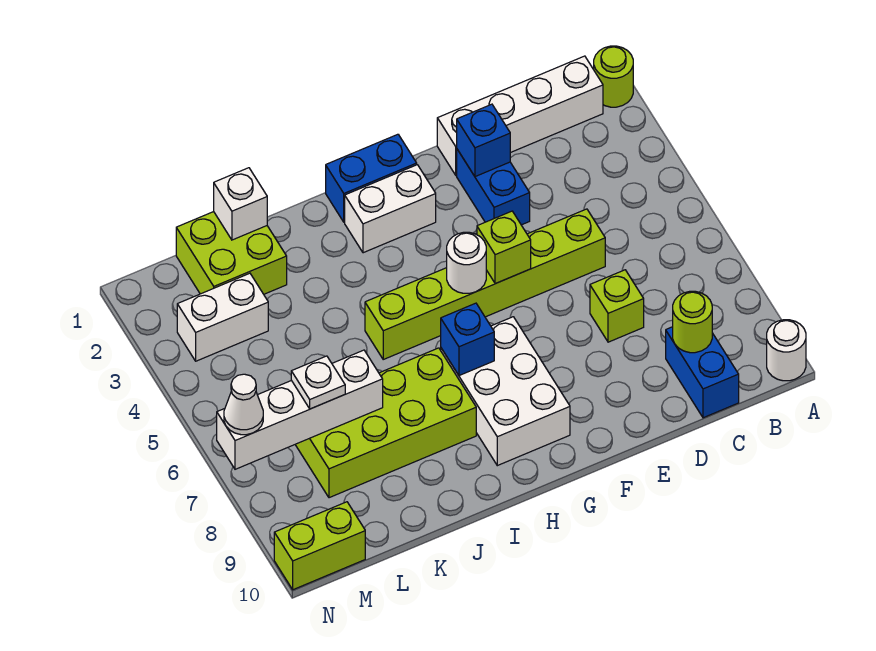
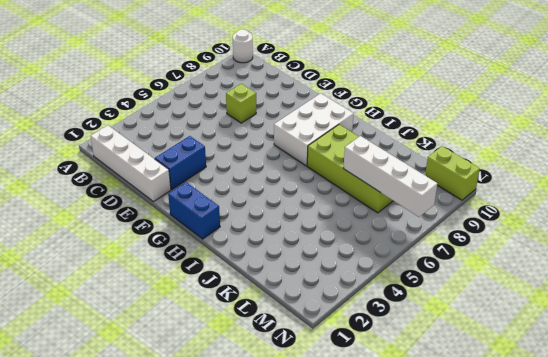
none -> lime round brick A1 level 1
none -> blue brick C9:C10 level 1
none -> lime brick D5:I5 level 1

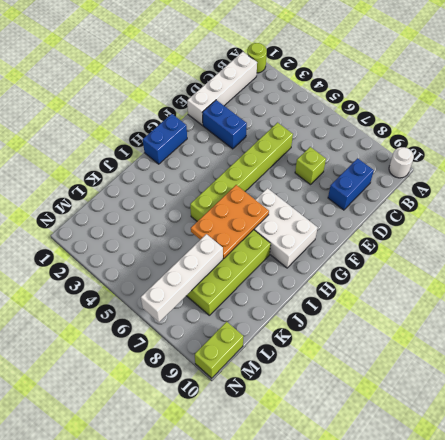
blue brick C9:D9 level 1 -> blue brick C9:C10 level 1
orange plate H6:J7 level 2 -> blue brick H7 level 2
none -> white brick G2:H2 level 1
none -> lime brick K1:L2 level 1
none -> white brick L3:M3 level 1

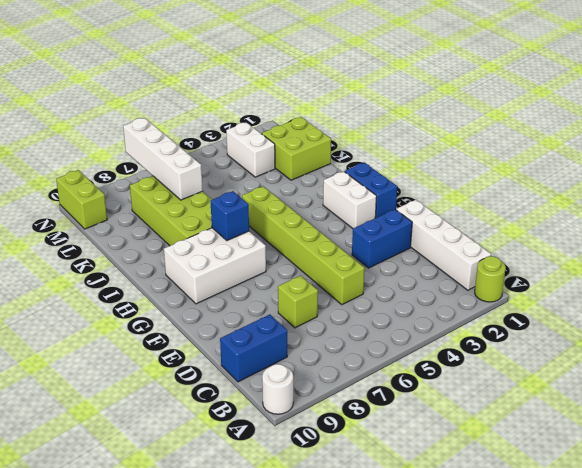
none -> lime round brick C9 level 2
none -> blue brick E2 level 2
none -> lime brick F5 level 2

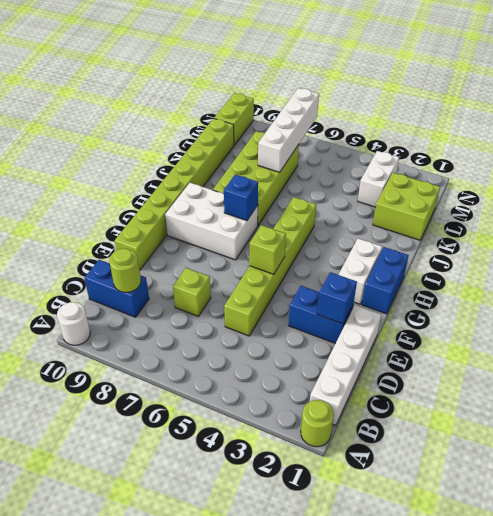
lime brick E10:L10 level 1 -> none
none -> white round brick G5 level 2
none -> white brick K1 level 2
none -> white plate L7 level 3

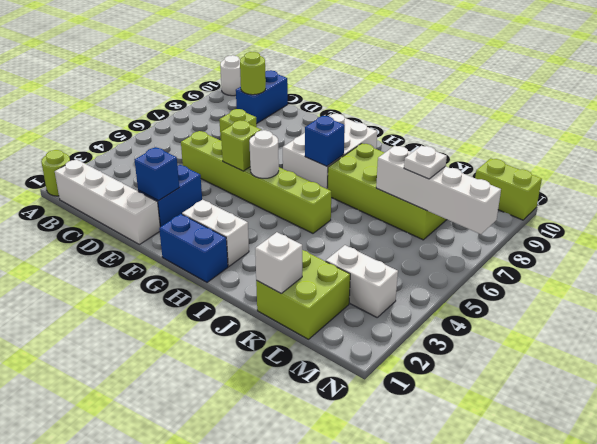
none -> white cone N7 level 3

